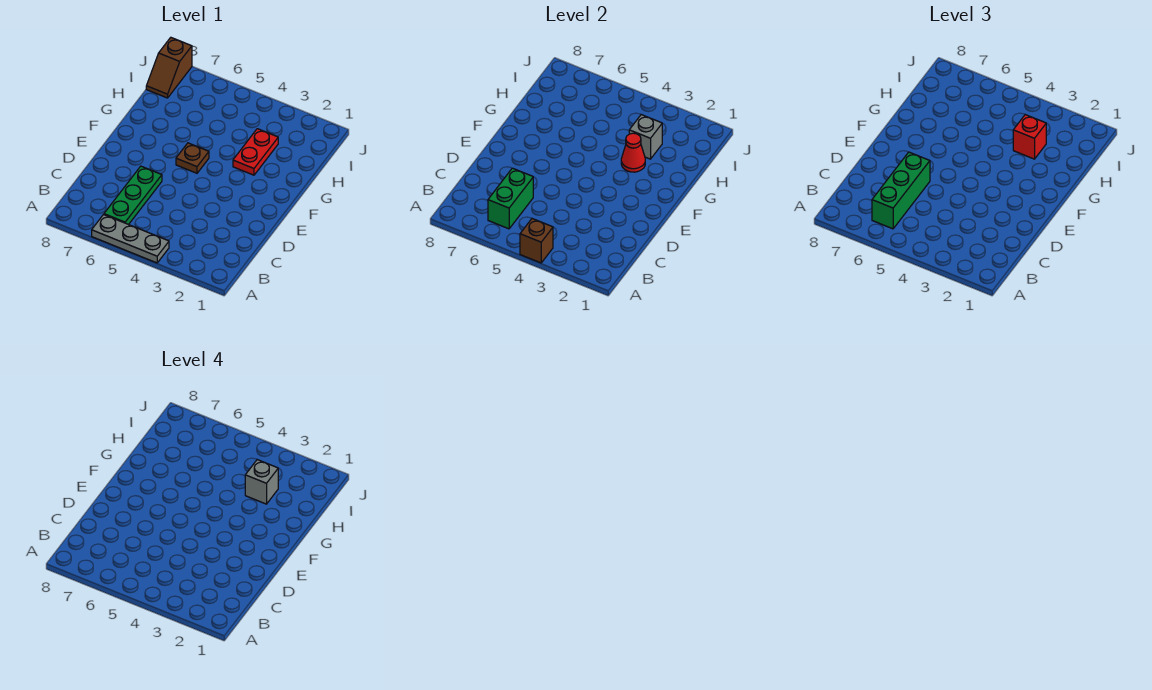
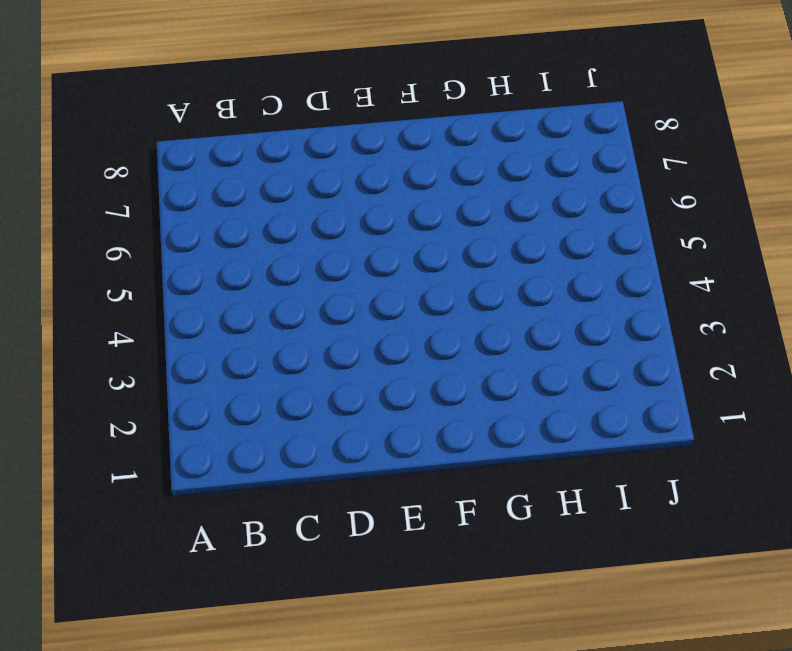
none -> grey plate A4:A6 level 1
none -> green plate B6:D6 level 1
none -> brown plate F5 level 1

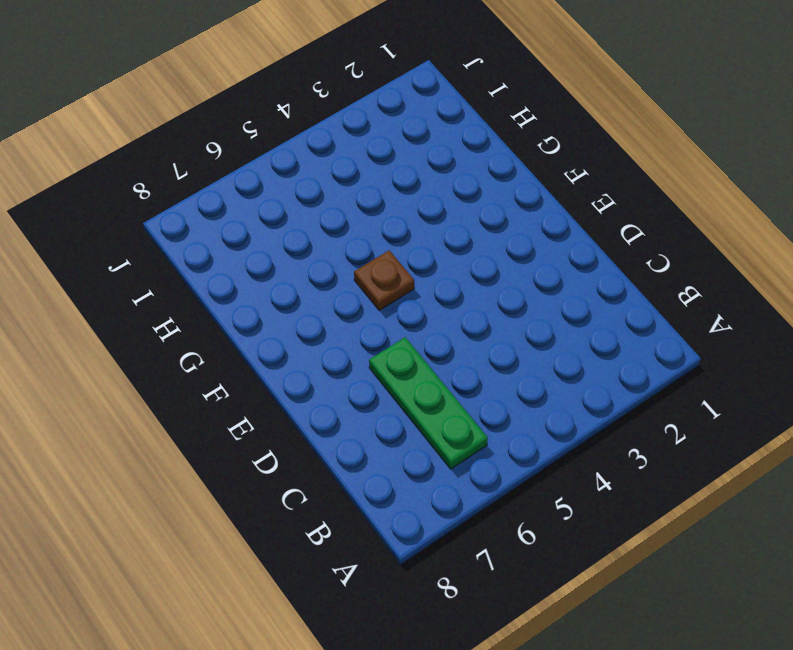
none -> grey plate A4:A6 level 1
none -> red plate G3:H3 level 1
none -> brown slope I8:J8 level 1 top J

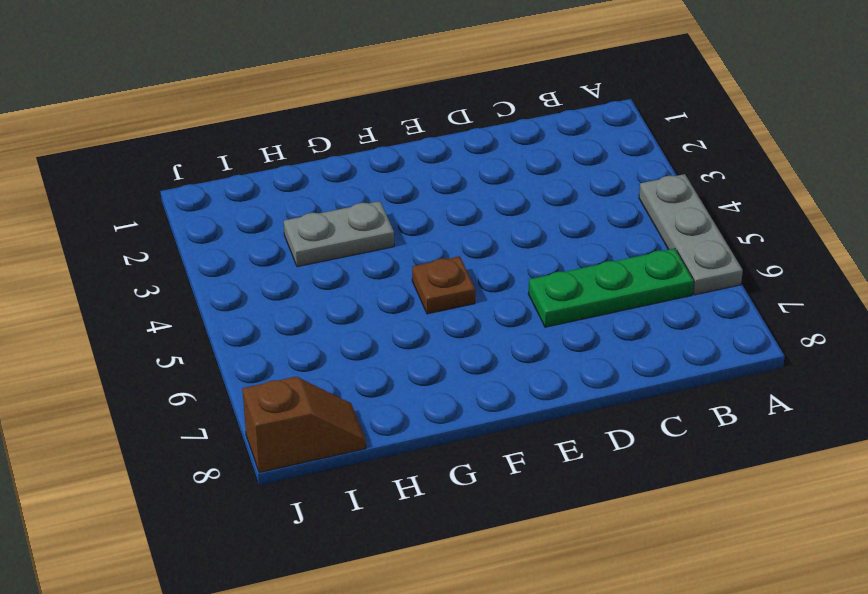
grey plate G3:H3 level 1 -> red plate G3:H3 level 1
none -> brown brick A4 level 2
none -> green brick B6:C6 level 2
none -> red cone G3 level 2

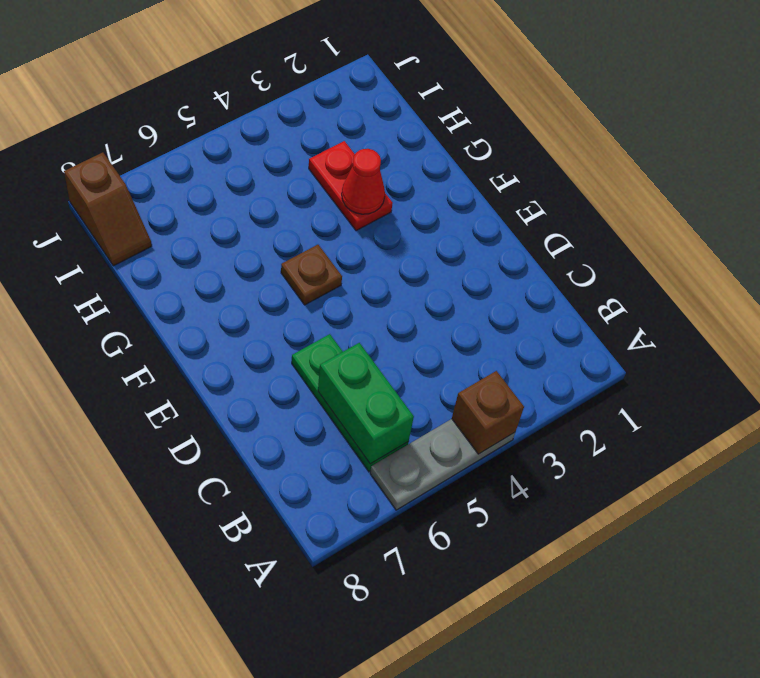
none -> grey brick H3 level 2
none -> green brick B6:D6 level 3
none -> red brick H3 level 3

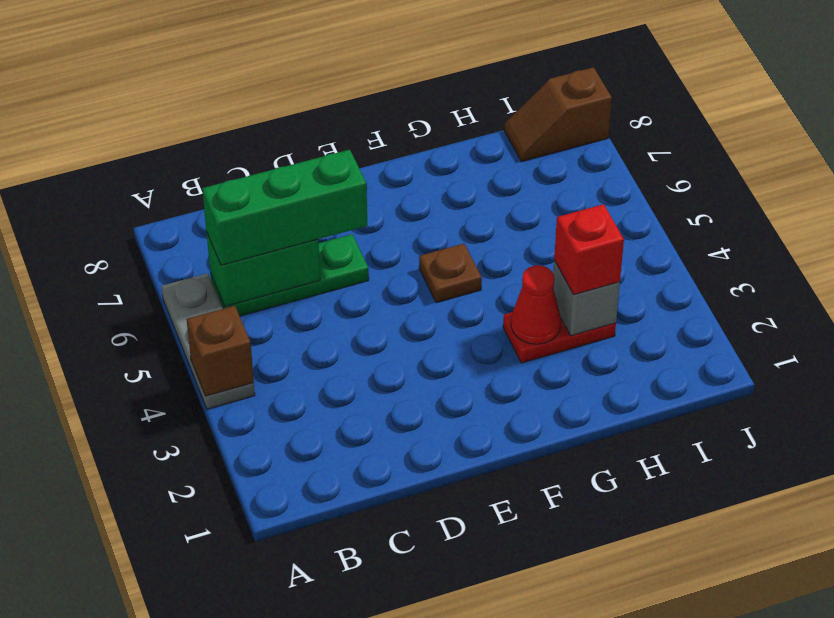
none -> grey brick H3 level 4

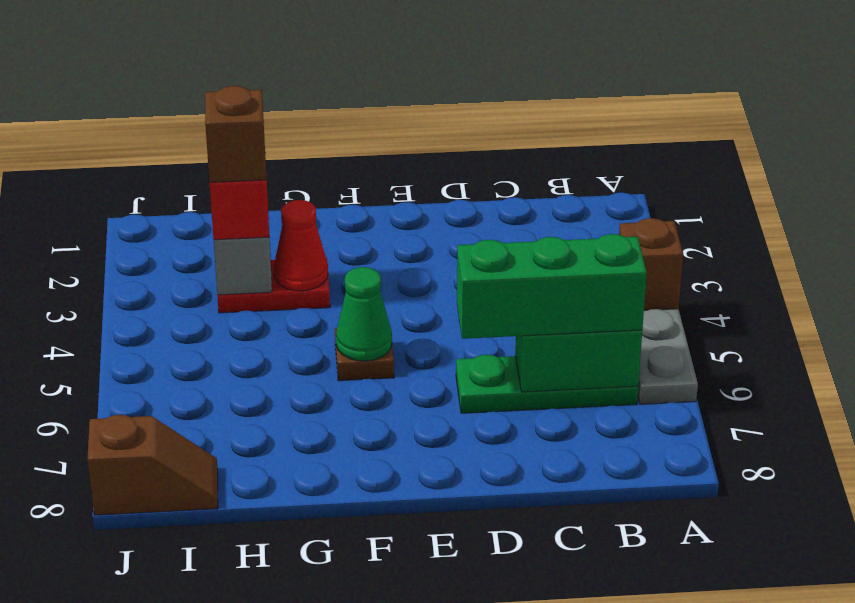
green cone F5 level 2 -> none
brown brick H3 level 4 -> grey brick H3 level 4

